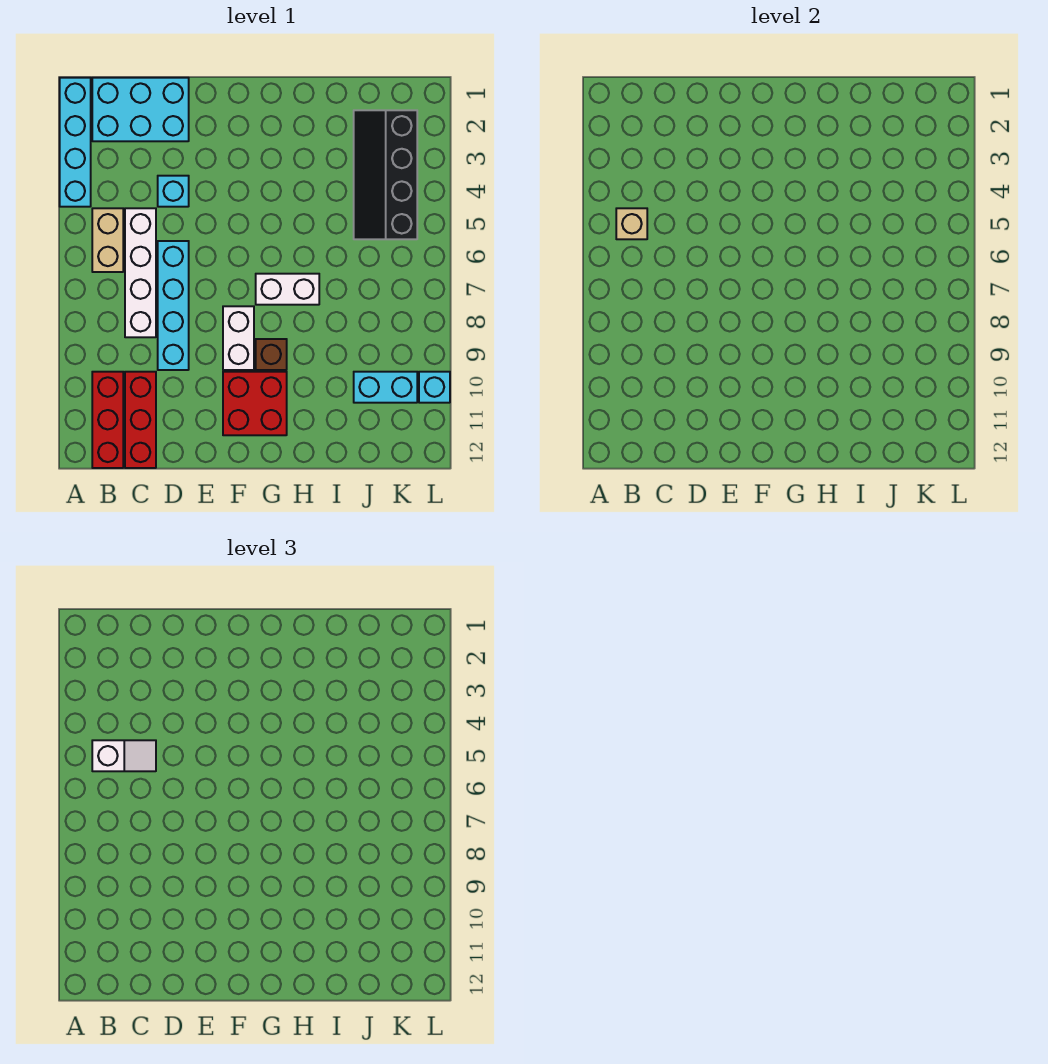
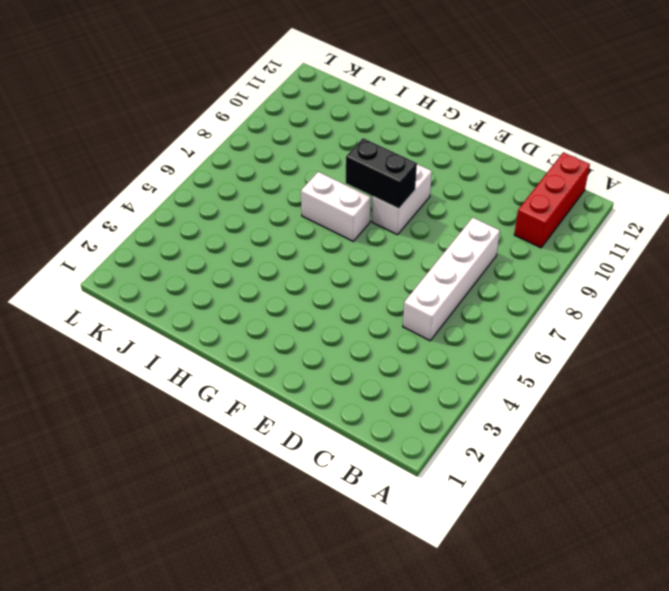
black brick F8:G8 level 2 -> none
none -> cyan brick A1:A4 level 1
none -> cyan brick B1:D2 level 1
none -> tan brick B5:B6 level 1

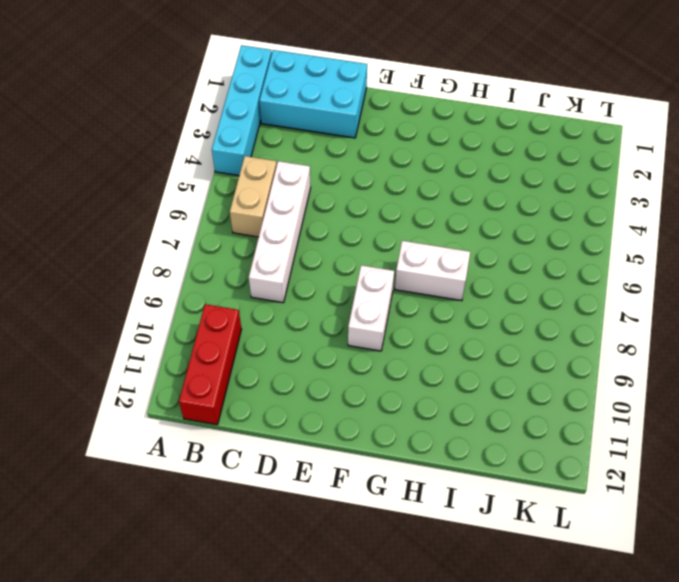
none -> red brick C10:C12 level 1
none -> cyan brick D4 level 1
none -> cyan brick D6:D9 level 1

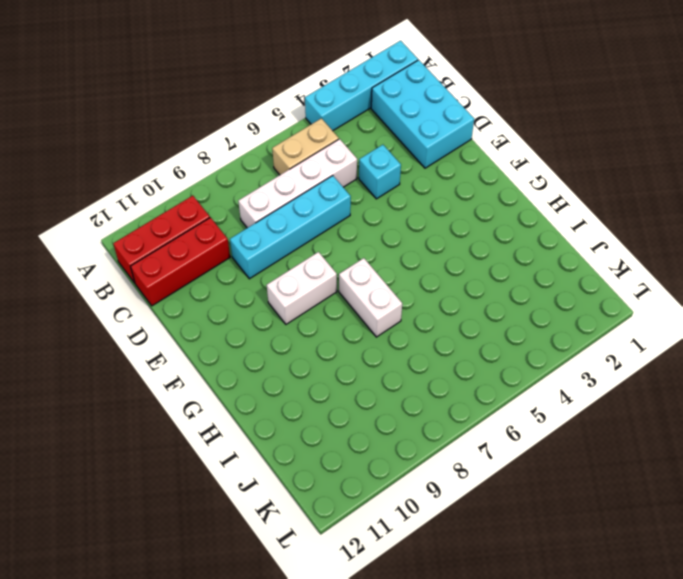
none -> red brick F10:G11 level 1
none -> brown brick G9 level 1
none -> black slope J2:K5 level 1 top K

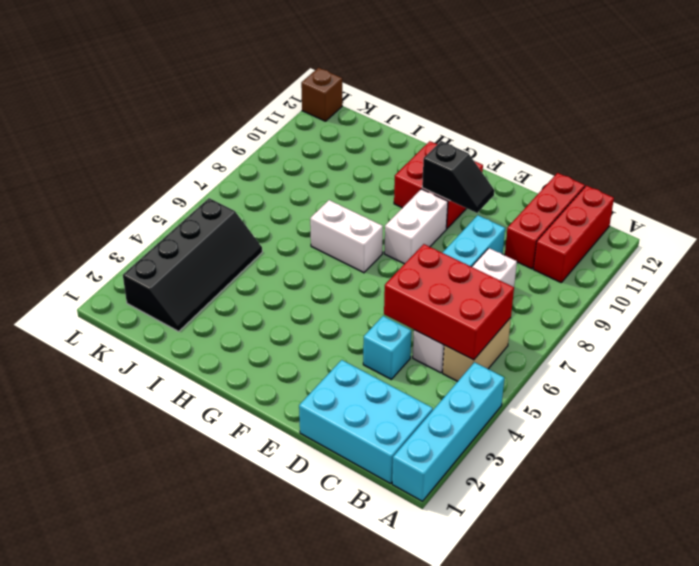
red brick B5:D6 level 2 -> tan brick B5 level 2
black slope E10:F10 level 2 top F -> none
brown brick L12 level 1 -> brown brick G9 level 1
none -> cyan brick J10:K10 level 1
none -> cyan brick L10 level 1
none -> white slope B5:C5 level 3 top B

